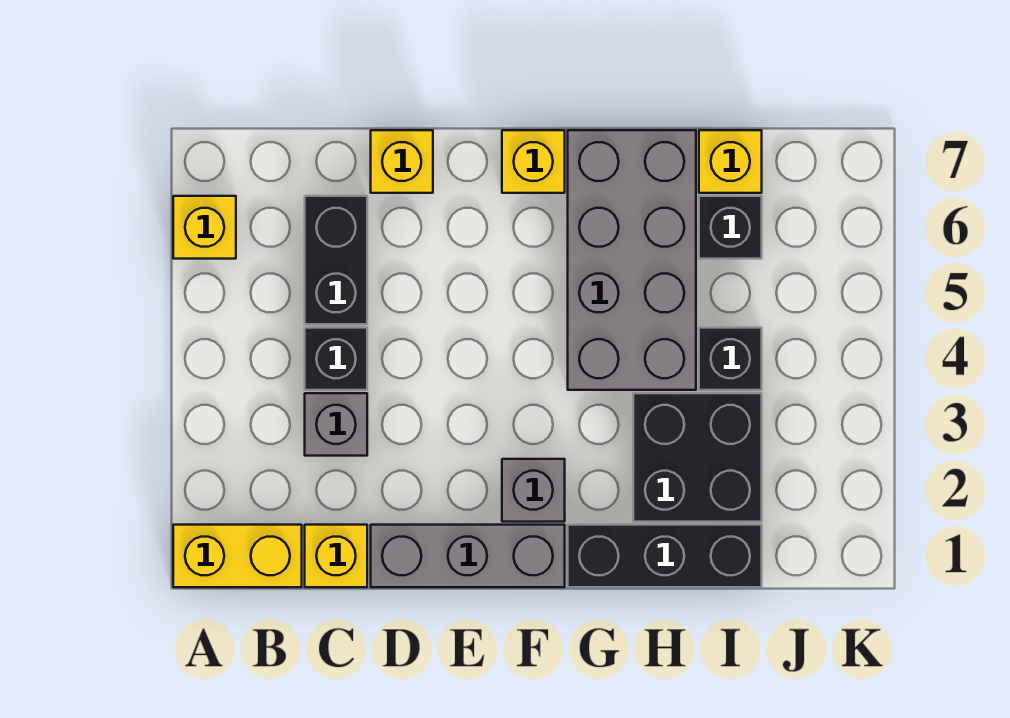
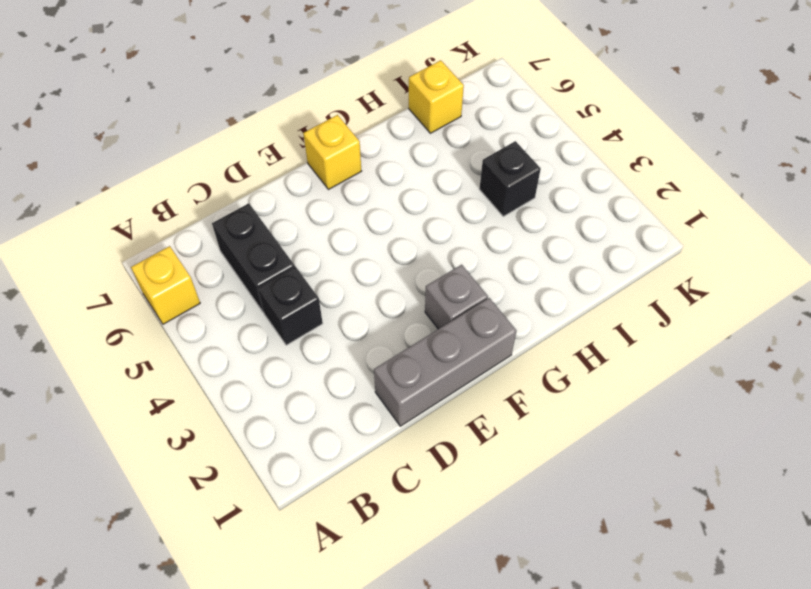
none -> yellow brick A1:B1 level 1
none -> yellow brick C1 level 1
none -> grey brick C3 level 1

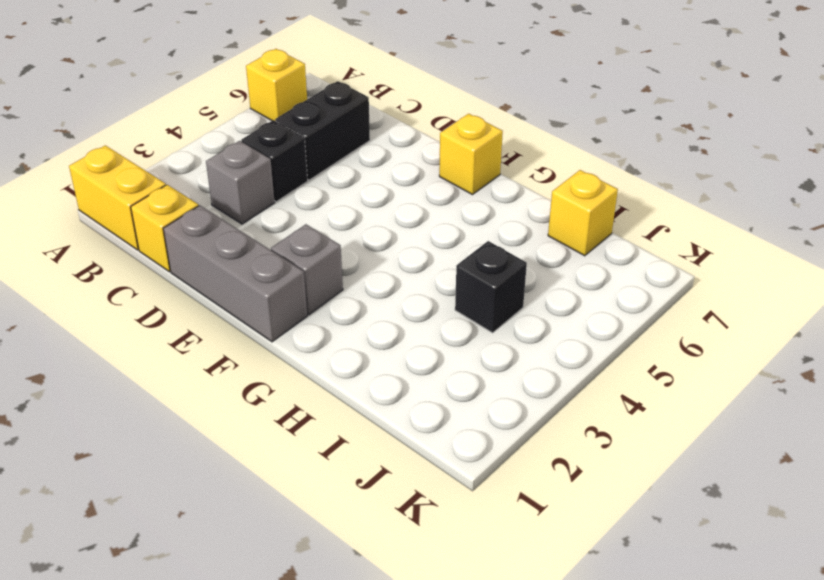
none -> yellow brick D7 level 1
none -> black brick G1:I1 level 1
none -> grey brick G4:H7 level 1

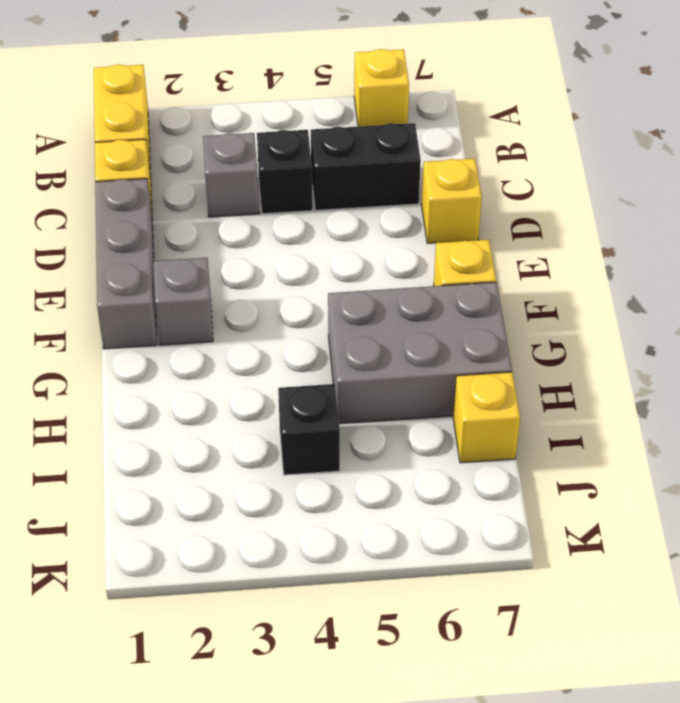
grey brick G5:H7 level 1 -> grey brick G4:H7 level 1
none -> black brick G1:I1 level 1
none -> black brick H2:I3 level 1
none -> black brick I6 level 1

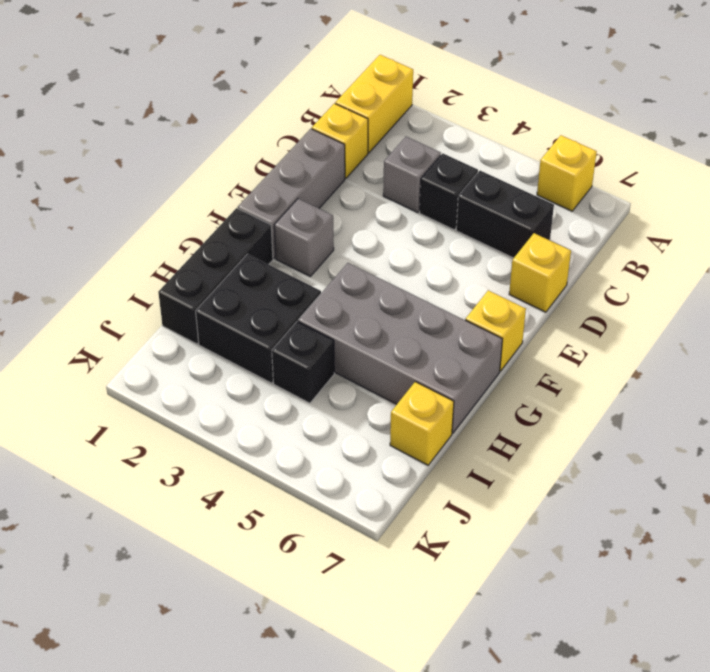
none -> black brick I6 level 1

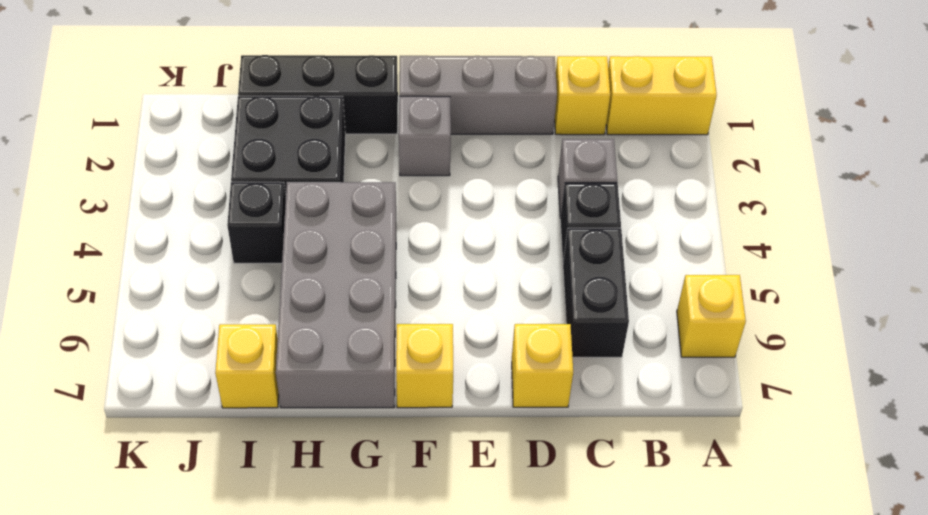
none -> black brick I6 level 1

